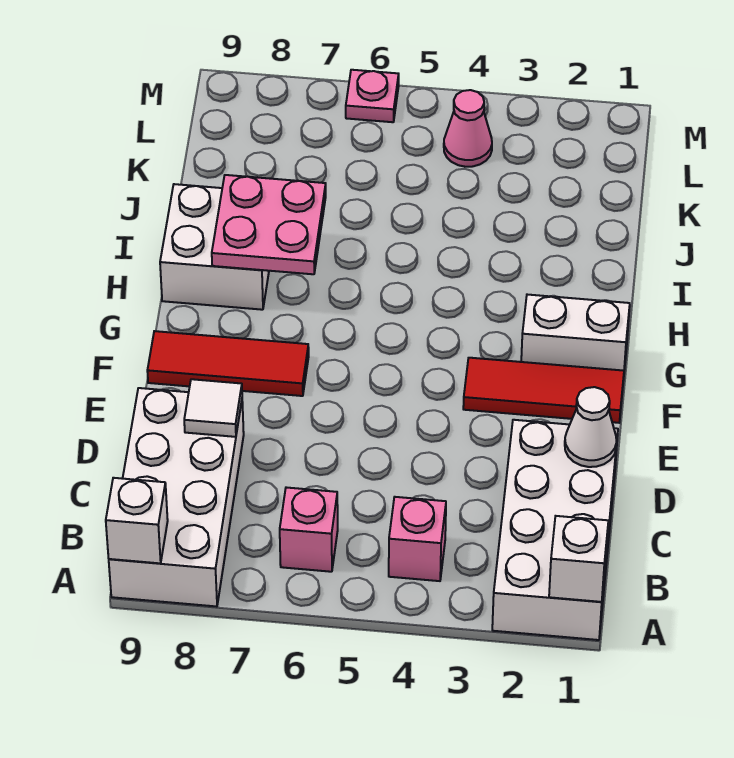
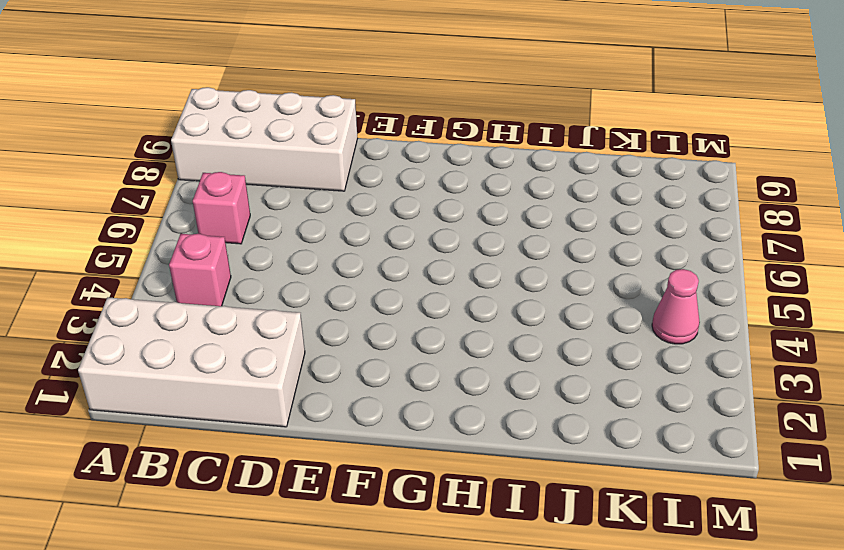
none -> red tile F1:F3 level 1
none -> red tile F7:F9 level 1
none -> white brick G1:G2 level 1

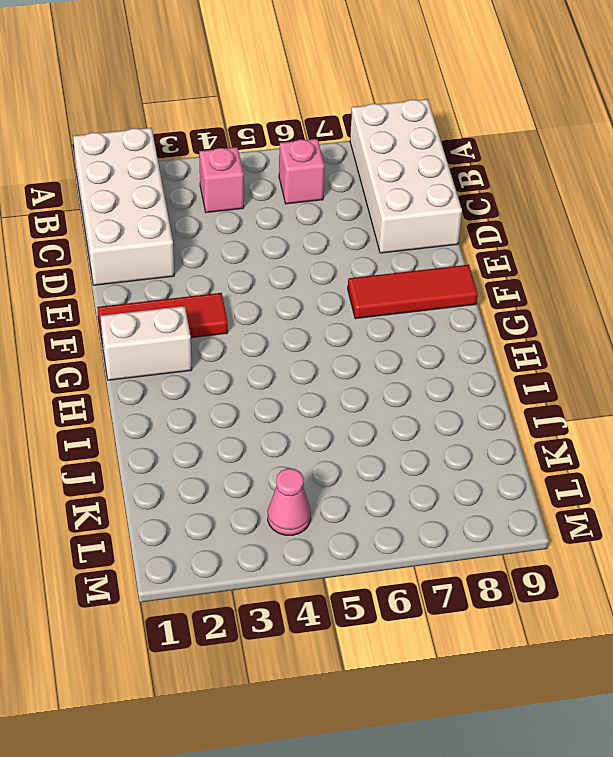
none -> white brick H8:I9 level 1
none -> pink plate M6 level 1
none -> white brick A1 level 2

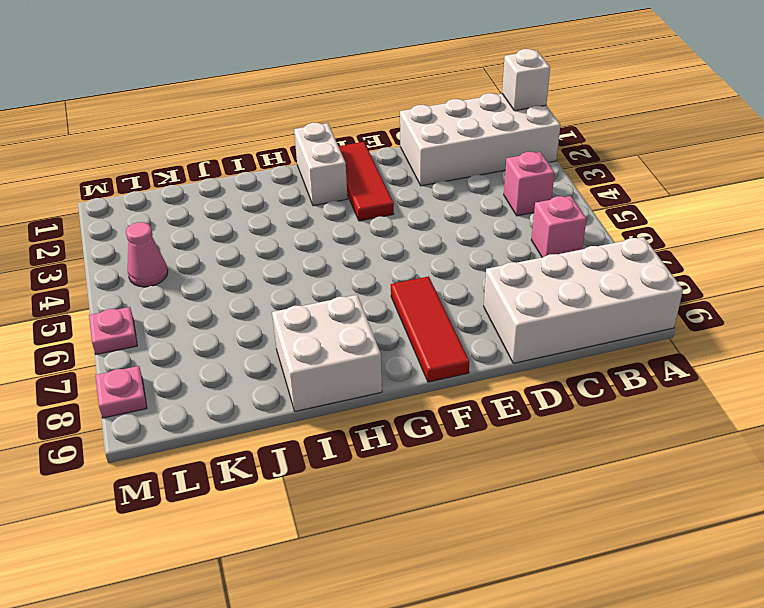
pink plate M8 level 1 -> none
none -> white brick A9 level 2
none -> white cone D1 level 2
none -> white tile D8 level 2

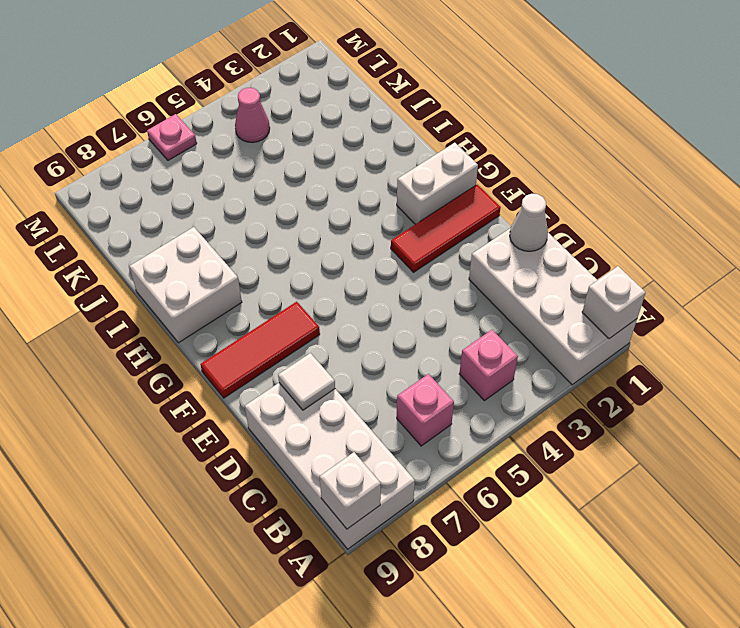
none -> pink plate H7:I8 level 2

